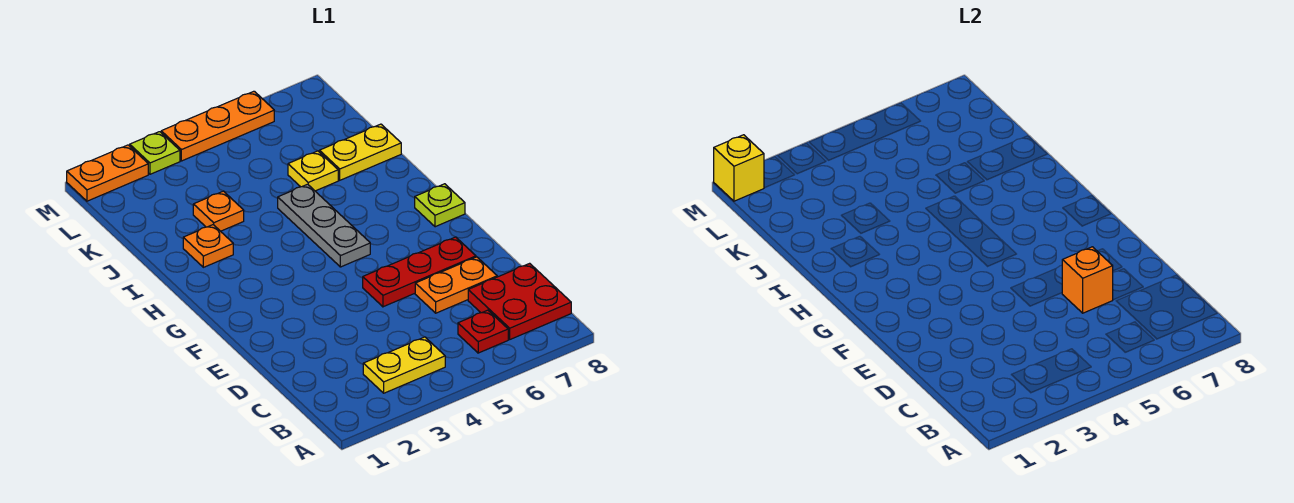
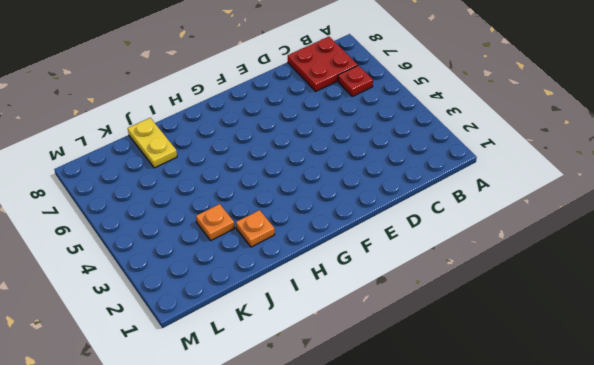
none -> yellow plate B3:B4 level 1
none -> orange plate D6:D7 level 1
none -> red plate E5:E7 level 1

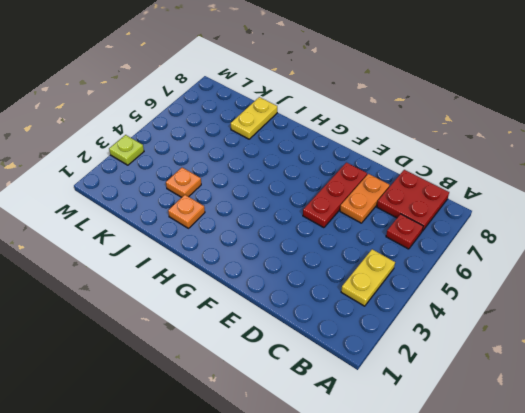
none -> grey plate G5:I5 level 1
none -> lime plate G8 level 1
none -> yellow plate J6 level 1

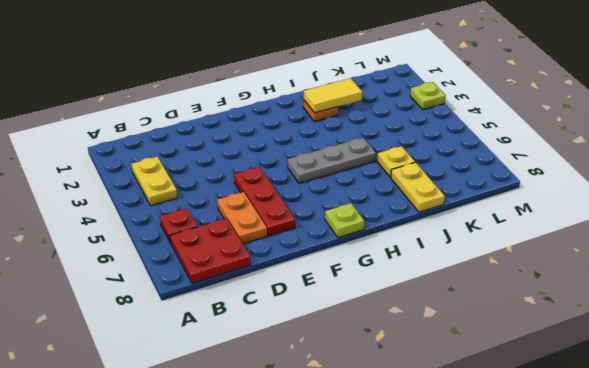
yellow tile I2:J2 level 2 -> none
none -> orange plate J3 level 1
none -> orange plate M1:M2 level 1
none -> orange plate M4:M6 level 1

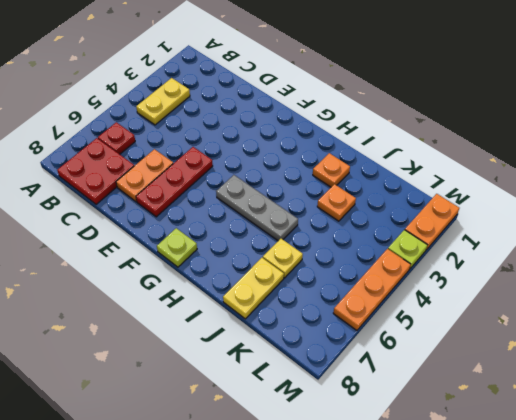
none -> orange brick D6 level 2
none -> yellow brick M1 level 2

